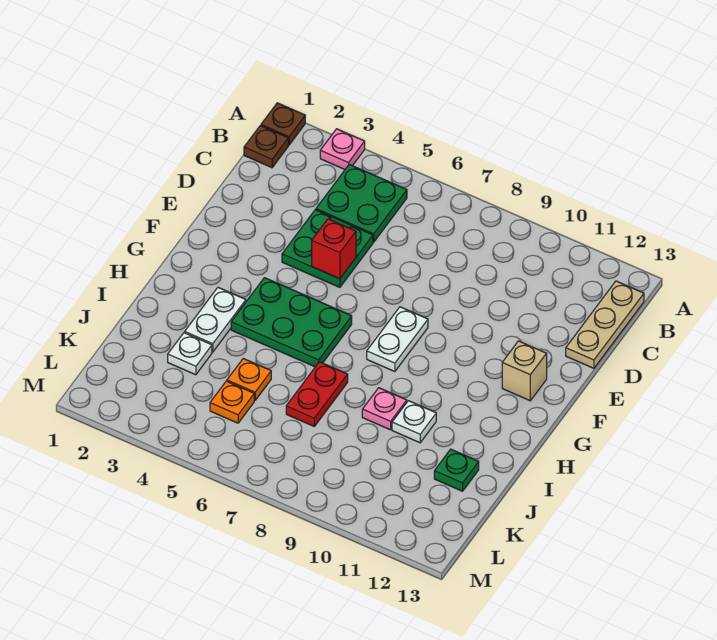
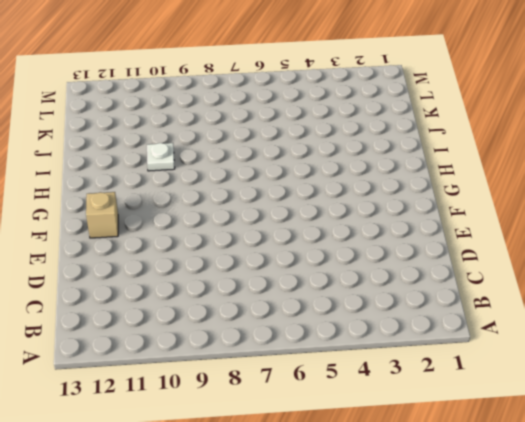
none -> brown plate A1 level 1
none -> pink plate A3 level 1
none -> brown plate B1 level 1

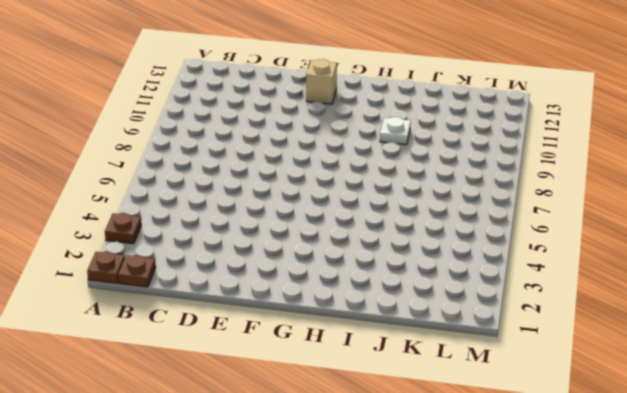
brown plate A3 level 1 -> pink plate A3 level 1
none -> green plate B4:C5 level 1
none -> tan plate B13:D13 level 1
none -> green plate D4:E5 level 1

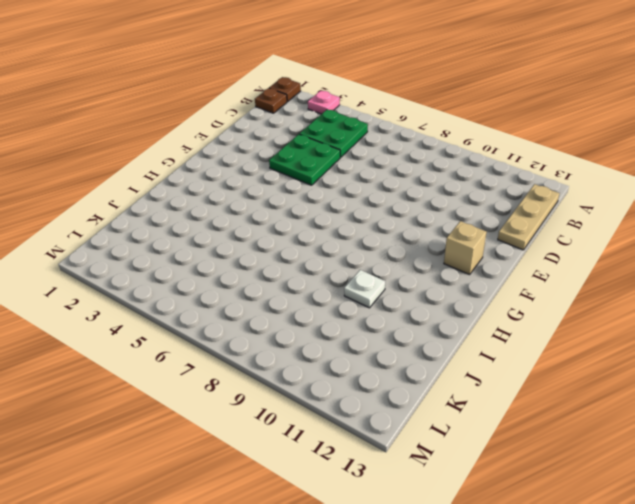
none -> white plate F8:G8 level 1
none -> green plate G4:H6 level 1
none -> white plate H3:I3 level 1

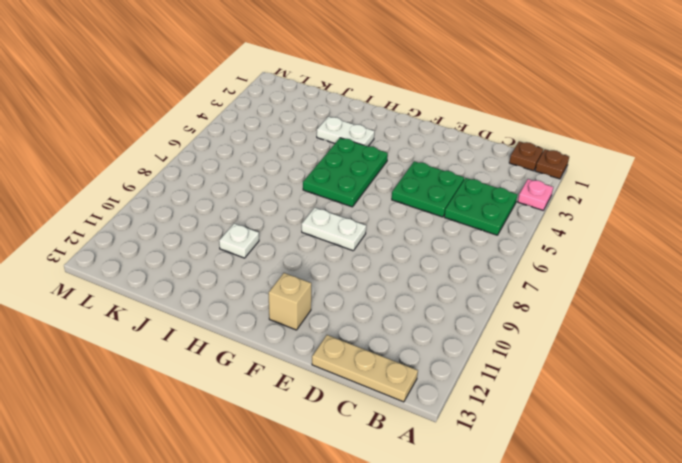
none -> red plate I7:J7 level 1
none -> pink plate I9 level 1
none -> white plate J3 level 1

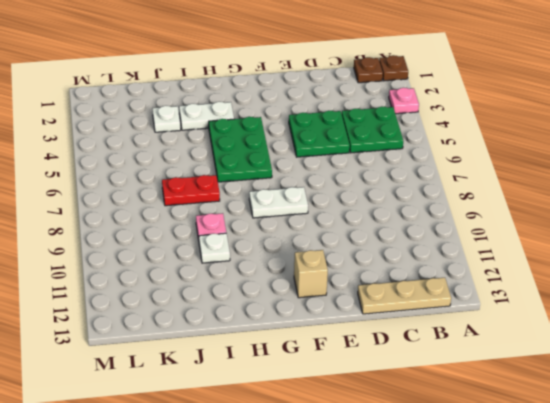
none -> orange plate J5 level 1
none -> green plate J12 level 1
none -> orange plate K5 level 1

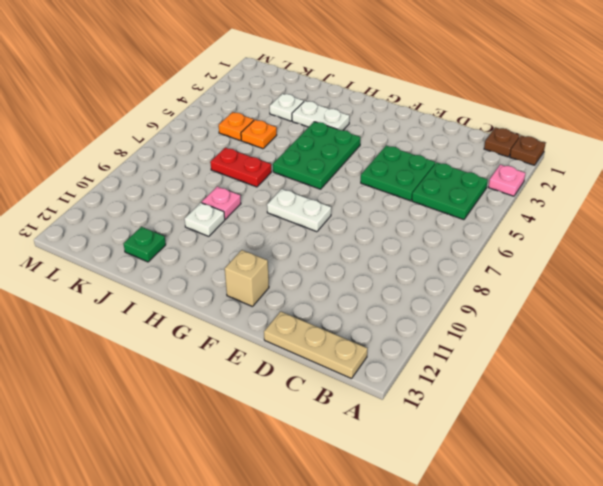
none -> red brick E5 level 2

